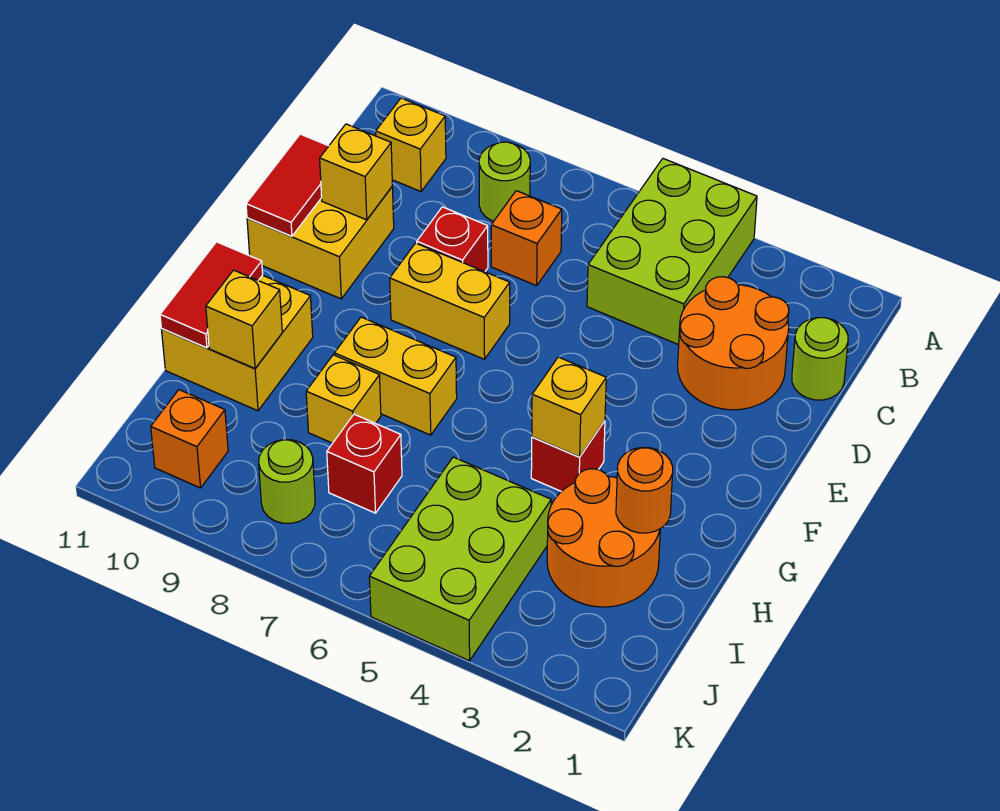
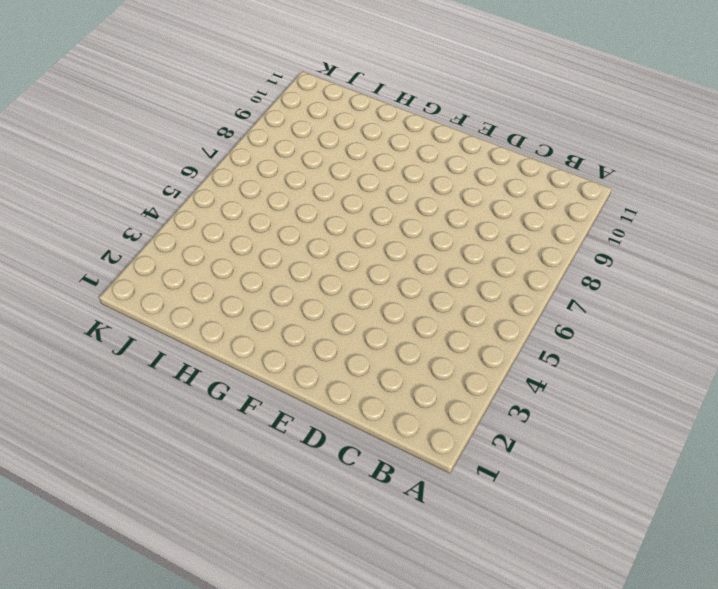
none -> lime brick A4:C5 level 1
none -> lime round brick B8 level 1
none -> yellow brick B10 level 1

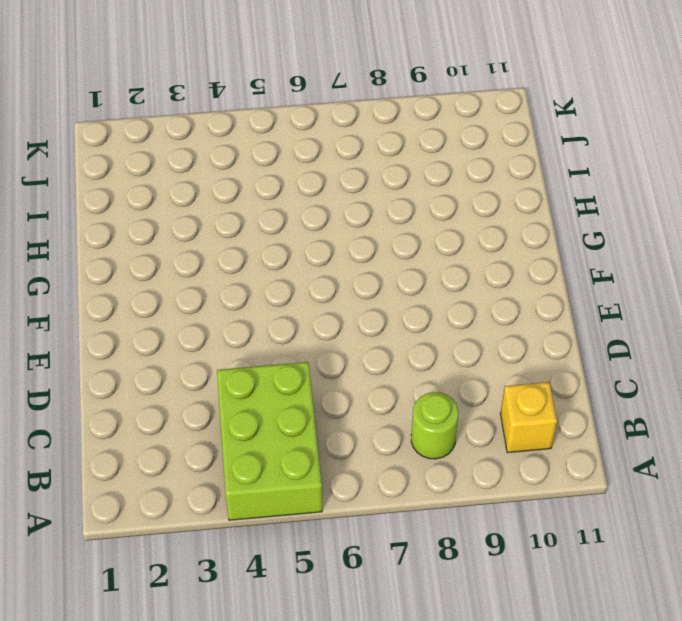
none -> lime round brick C1 level 1
none -> orange round brick C2:D3 level 1
none -> orange brick C7 level 1

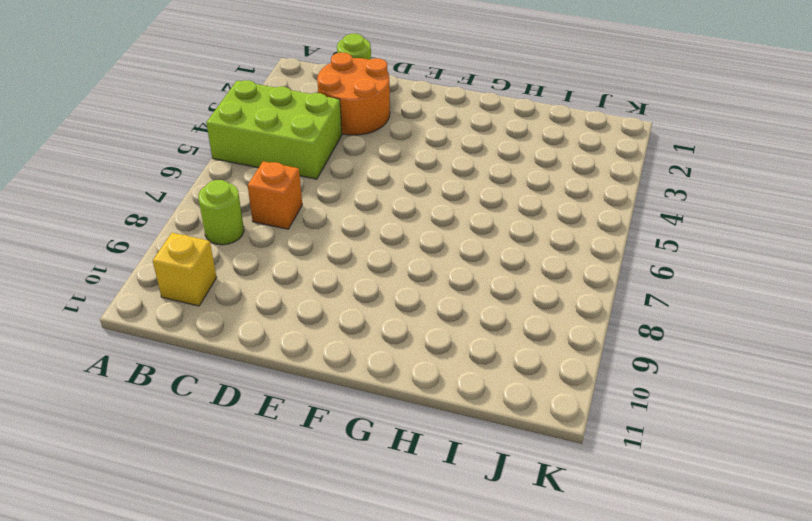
none -> red brick D8 level 1
none -> yellow brick D10:E11 level 1
none -> yellow brick E7:E8 level 1

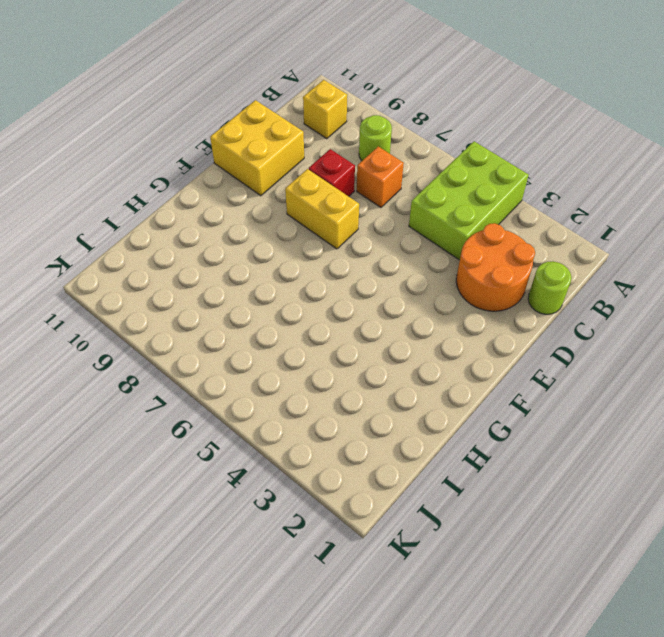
none -> red brick G4 level 1
none -> yellow brick G7:G8 level 1
none -> yellow brick G10:H11 level 1

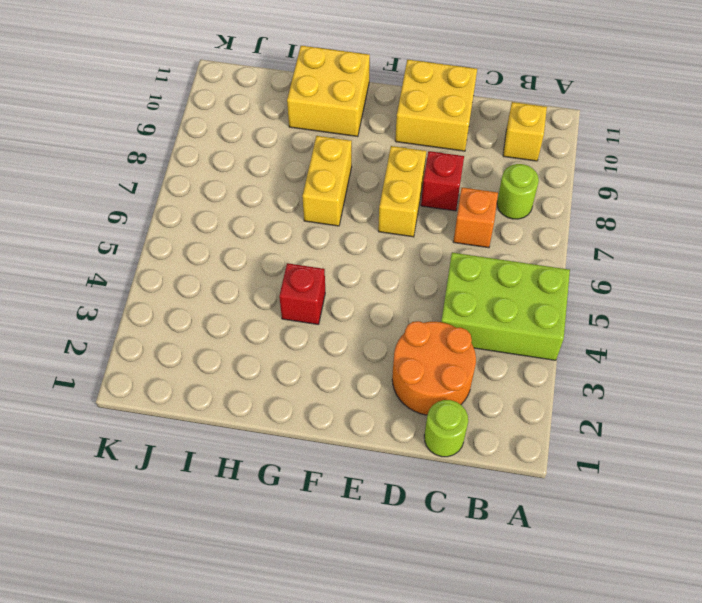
none -> orange round brick H2:I3 level 1
none -> yellow brick H8 level 1
none -> lime brick I4:K5 level 1

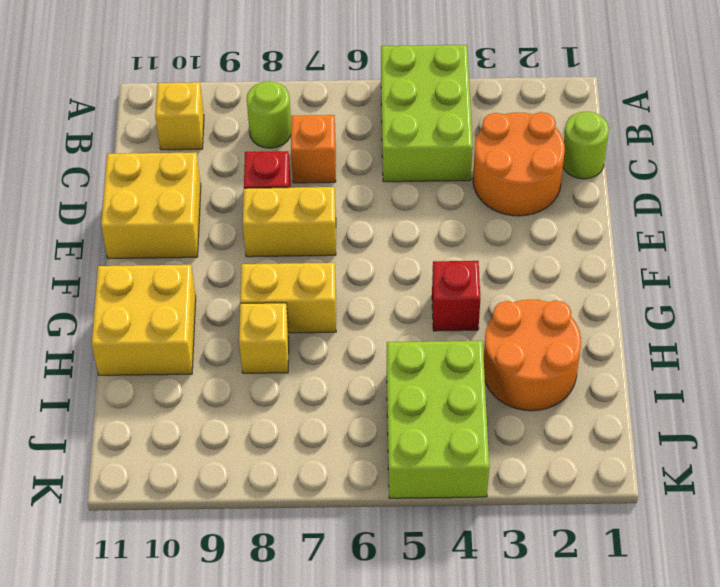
none -> red brick I7 level 1
none -> lime round brick J8 level 1
none -> orange brick J10 level 1

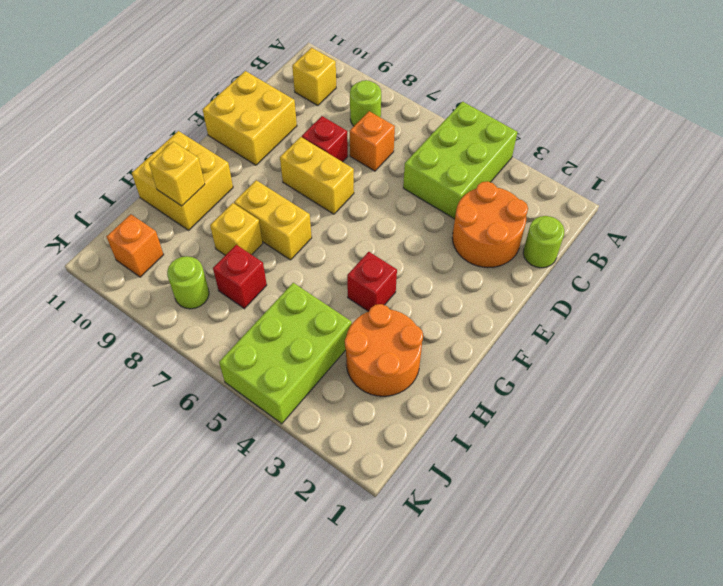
none -> yellow brick D10 level 2
none -> red tile D11:E11 level 2
none -> yellow brick G4 level 2

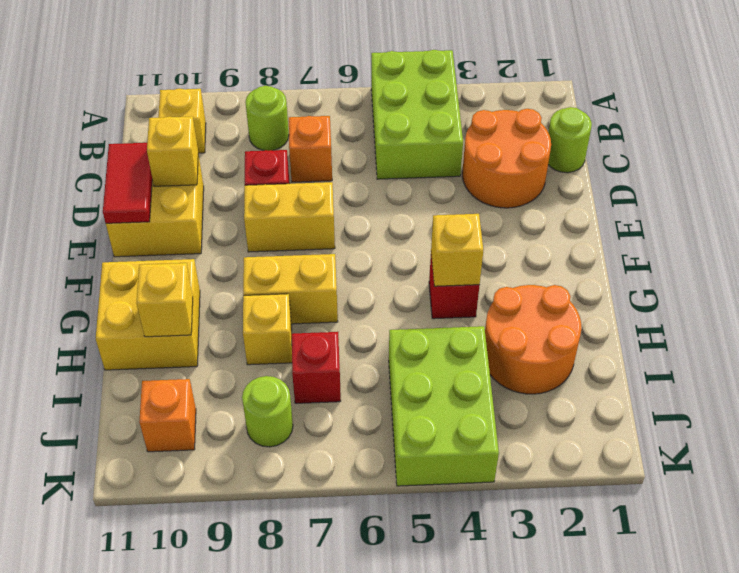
none -> red tile G11:H11 level 2
none -> orange round brick H2 level 2

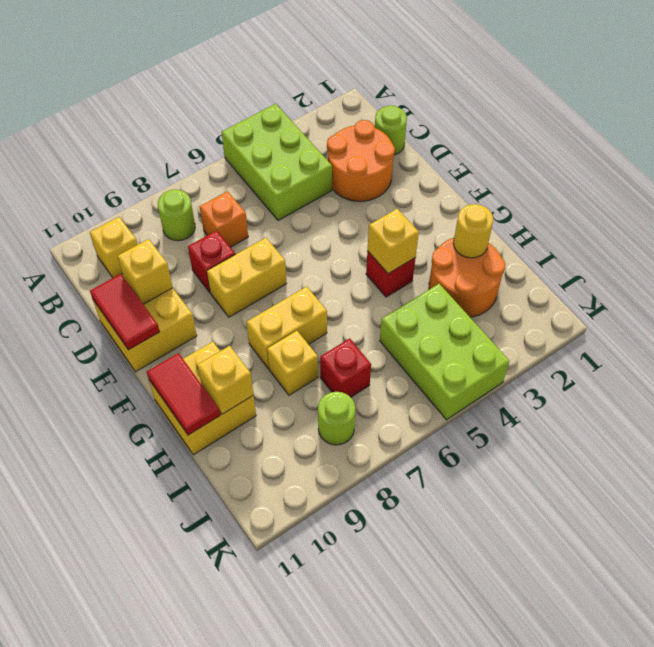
yellow round brick H2 level 2 -> orange round brick H2 level 2
none -> orange brick J10 level 1

